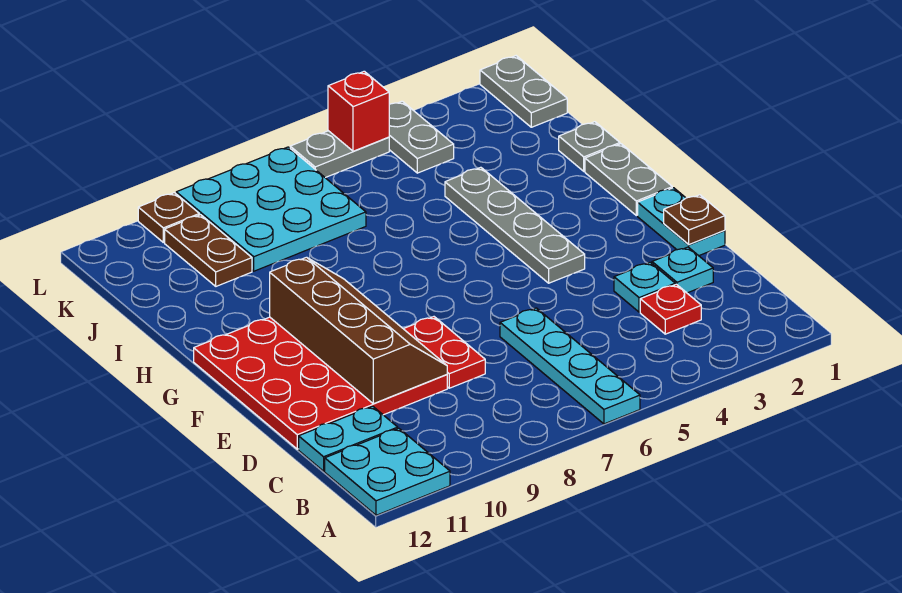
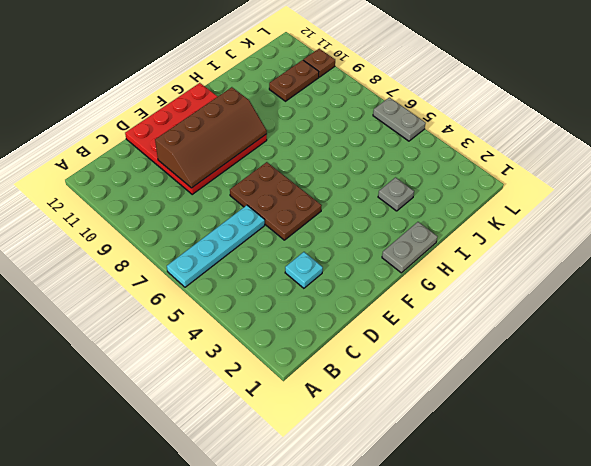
brown plate E5:F7 level 1 -> none
grey plate I3 level 1 -> grey plate I1 level 1
none -> cyan plate A11:B12 level 1
none -> red plate C3 level 1
none -> cyan plate C11:C12 level 1

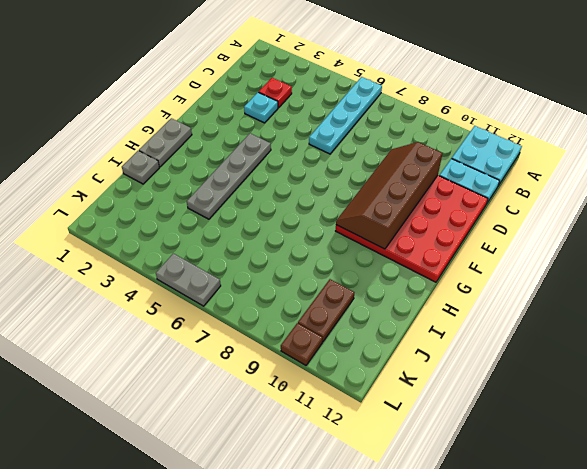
none -> cyan plate D2 level 1
none -> red plate D8:E8 level 1
none -> cyan plate E1:F1 level 1

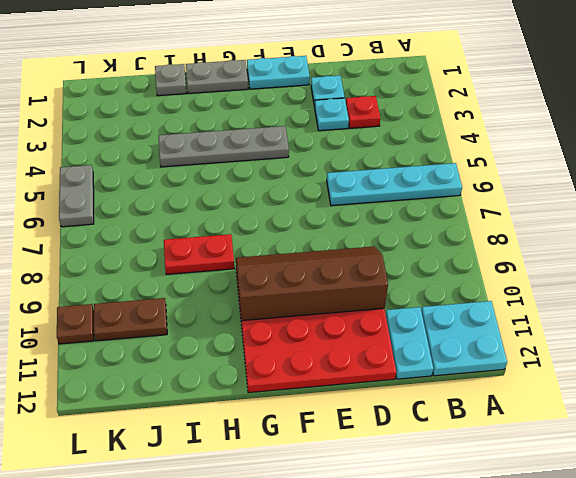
red plate H8:I8 level 1 -> red plate D8:E8 level 1
none -> cyan plate J7:L9 level 1
none -> grey plate K1:L1 level 1
none -> grey plate K4:L4 level 1

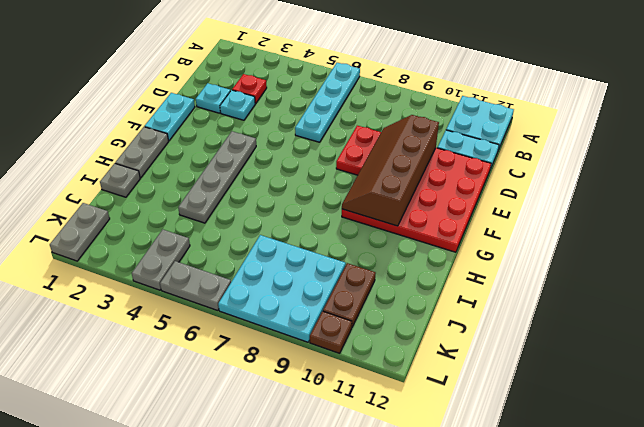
none -> brown plate E1 level 2
none -> red brick L5 level 2

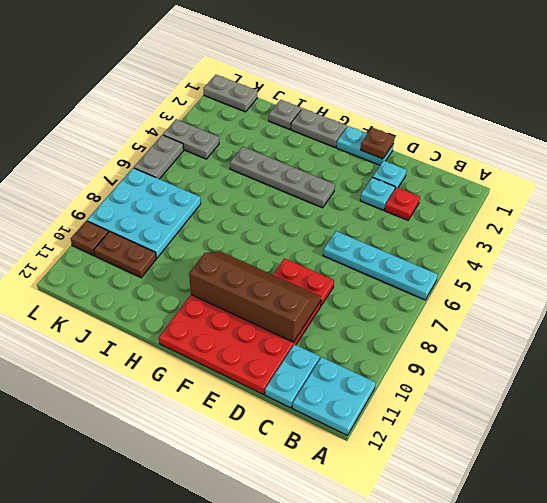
none -> red brick L5 level 2

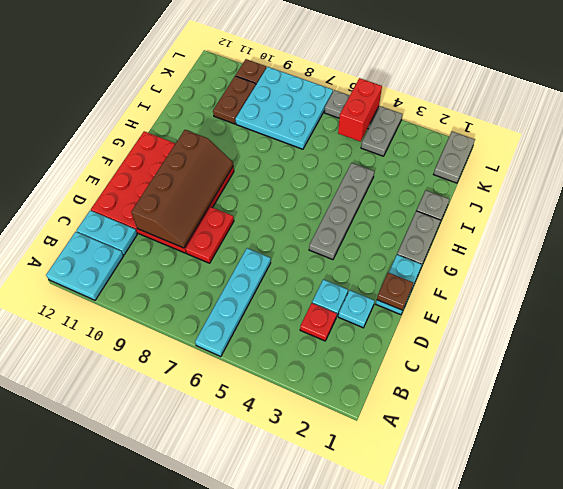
red brick K5:L5 level 2 -> red brick L5 level 2

